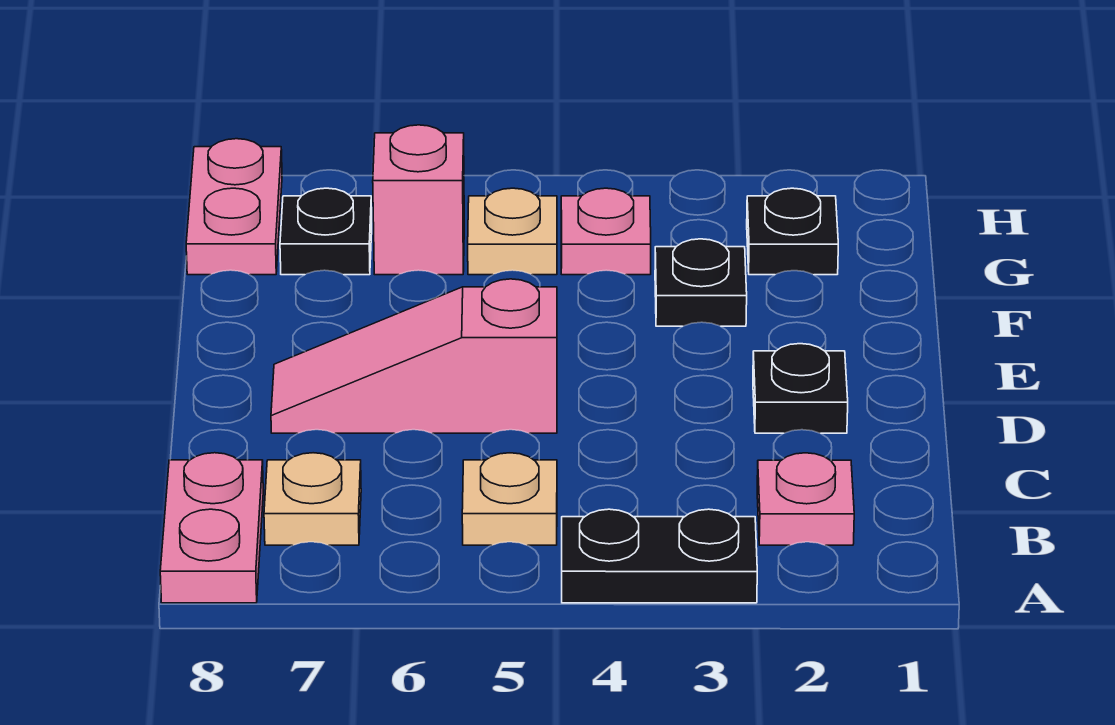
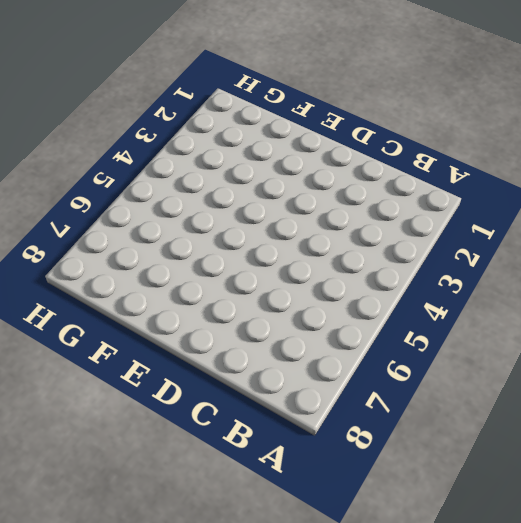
none -> black plate A3:A4 level 1
none -> pink plate A8:B8 level 1
none -> pink plate B2 level 1

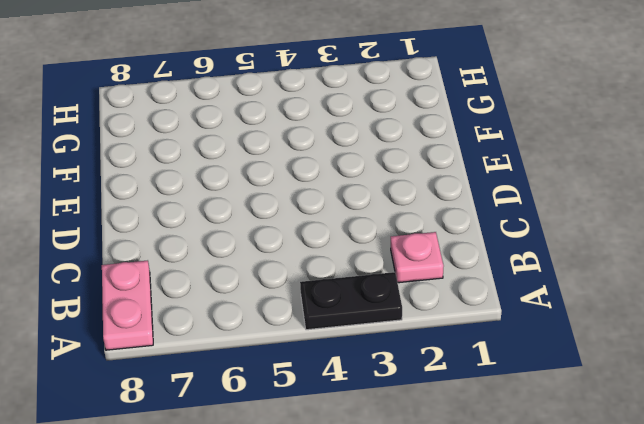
none -> tan plate B5 level 1
none -> tan plate B7 level 1
none -> black plate D2 level 1

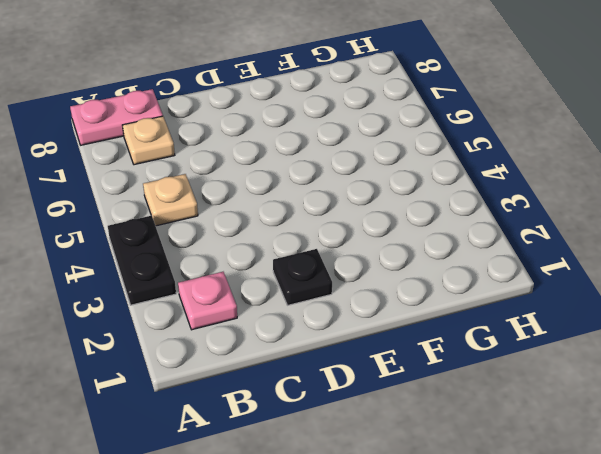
none -> pink slope D5:D7 level 1 top 5
none -> black plate F3 level 1
none -> black plate G2 level 1

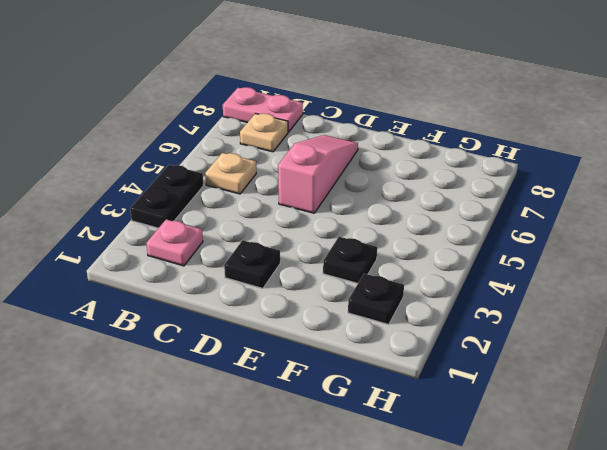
none -> pink plate G4 level 1
none -> tan plate G5 level 1
none -> pink brick G6 level 1

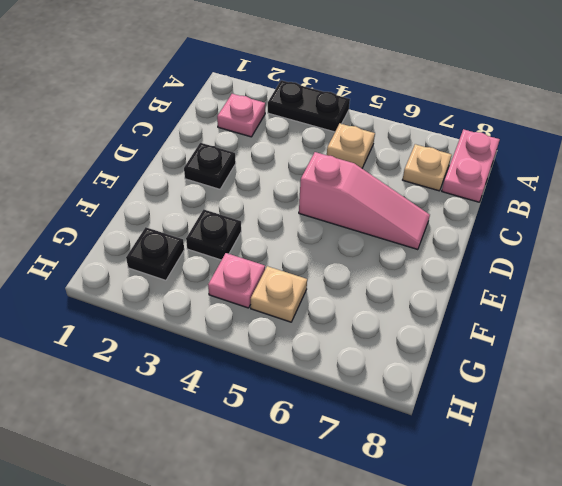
none -> pink brick G6 level 1
none -> black plate G7 level 1
none -> pink plate G8:H8 level 1

